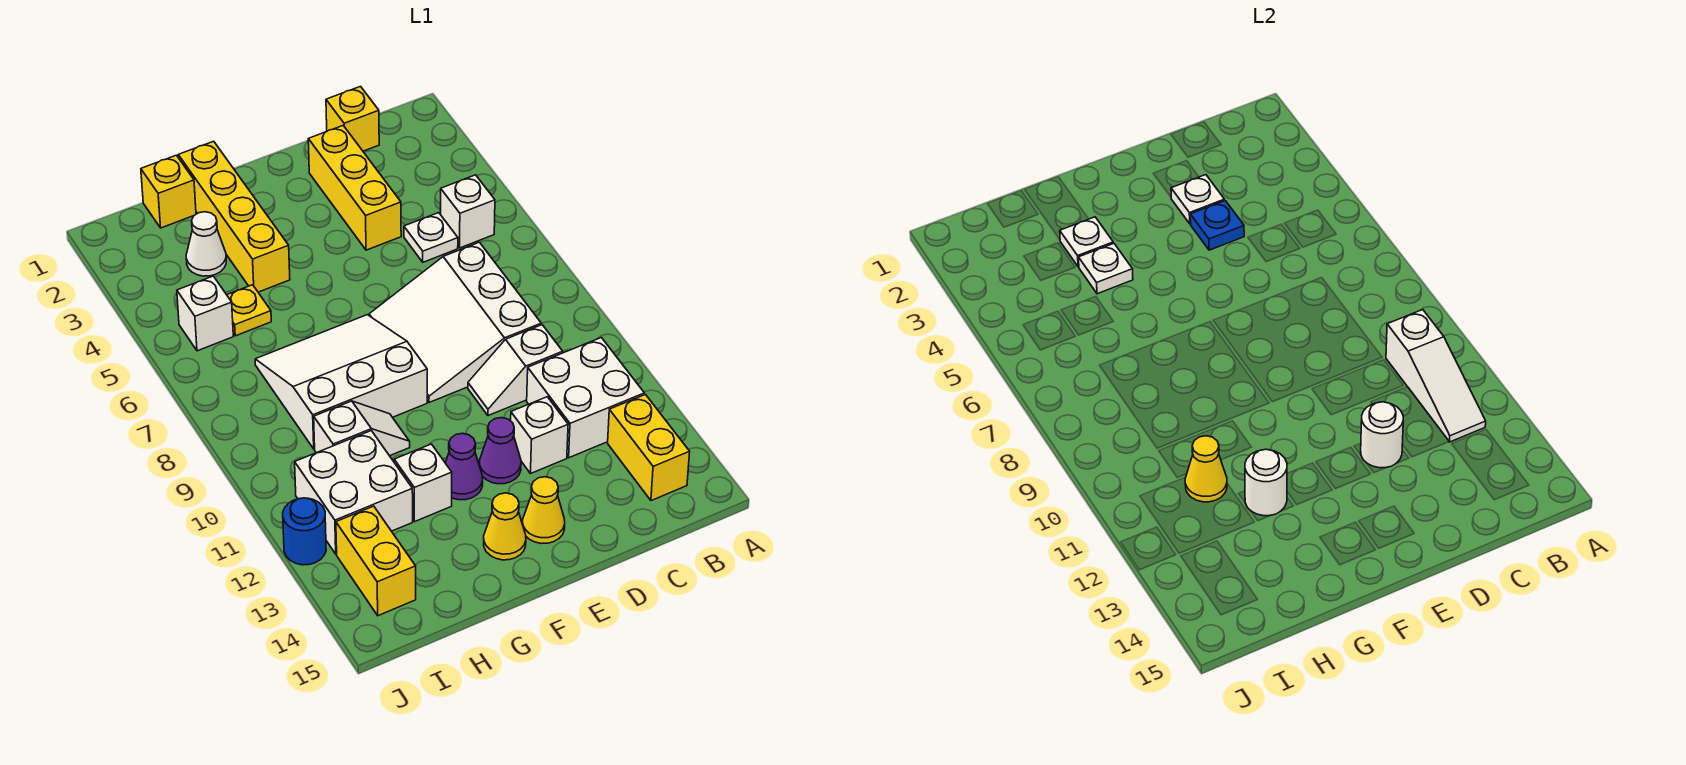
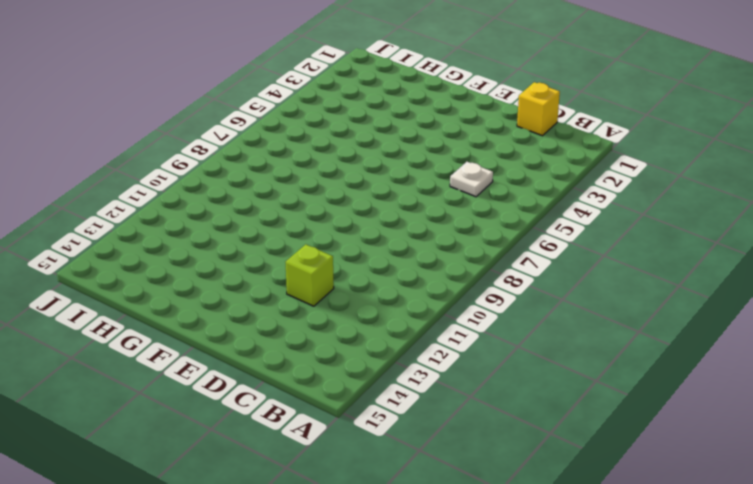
lime brick D12 level 1 -> white brick D12 level 1
none -> white brick B5 level 1
none -> white brick B11:C12 level 1
none -> yellow brick B13:B14 level 1
none -> white slope C7:E9 level 1 top C

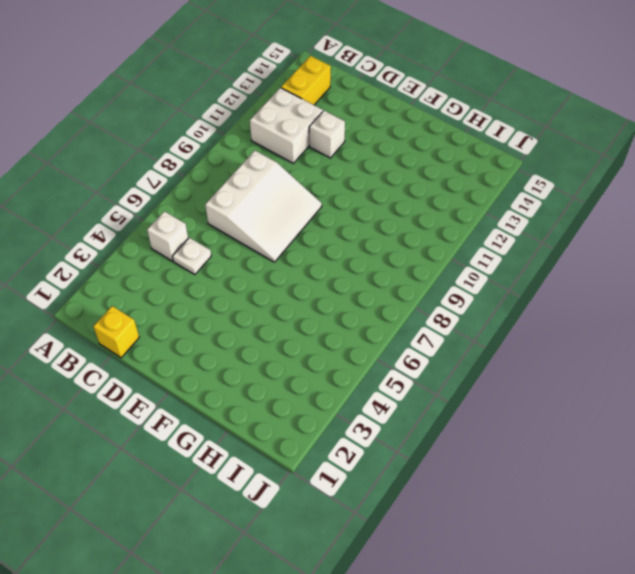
none -> white slope C10:D10 level 1 top C
none -> yellow brick D2:D4 level 1
none -> purple cone E12 level 1
none -> yellow cone E14 level 1

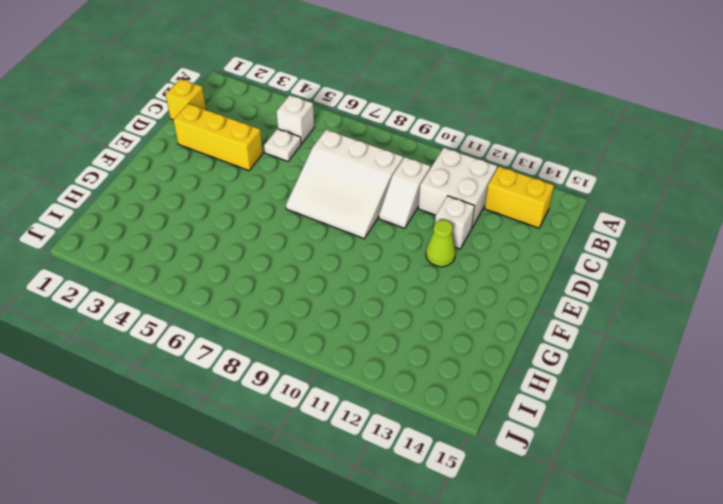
lime cone E12 level 1 -> purple cone E12 level 1
none -> yellow cone E14 level 1
none -> white slope F7:H9 level 1 top 9
none -> purple cone F12 level 1
none -> yellow cone F14 level 1

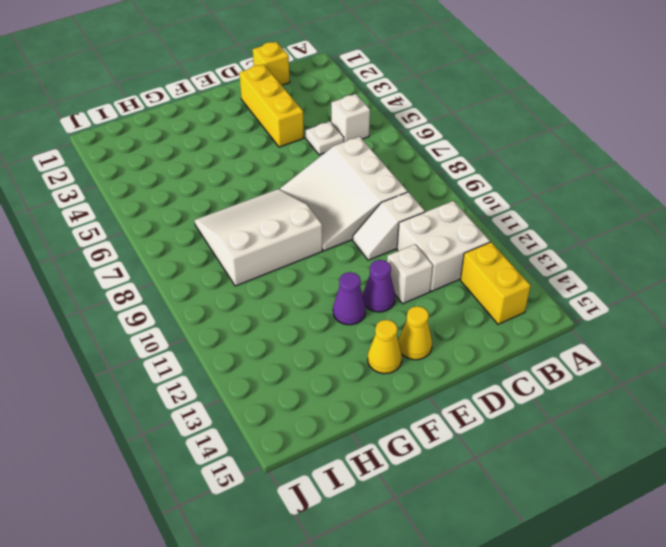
none -> yellow brick G1:G4 level 1
none -> white slope G10:H10 level 1 top H
none -> white brick G12 level 1
none -> yellow brick H1 level 1

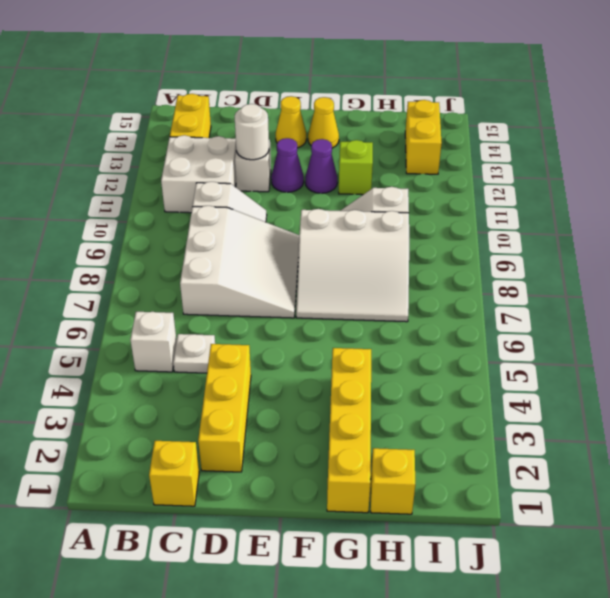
lime brick G12 level 1 -> white brick G12 level 1
none -> white cone H3 level 1
none -> yellow plate H5 level 1
none -> white brick H11:I12 level 1
none -> white brick I5 level 1

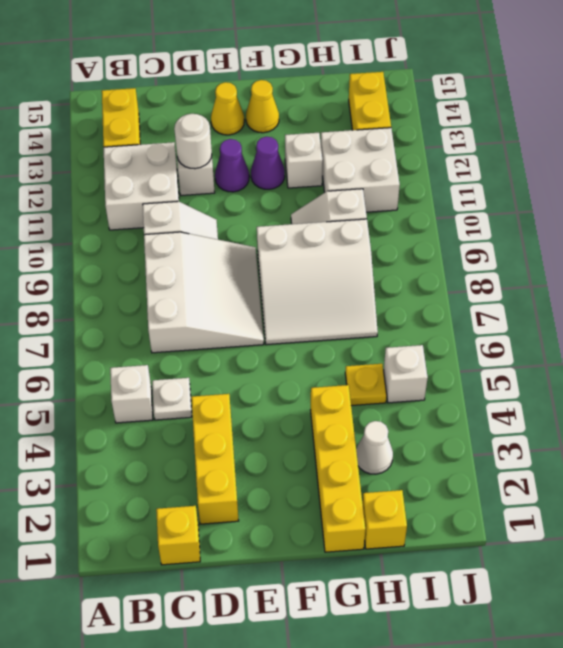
none -> blue round brick J12 level 1
none -> white slope B10:B12 level 2 top 10
none -> white plate D3 level 2
none -> blue plate D4 level 2

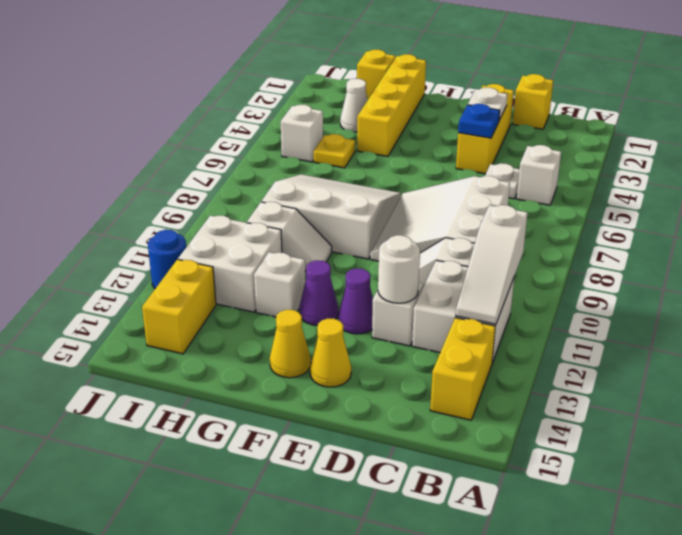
none -> white plate G3 level 2
none -> white plate G4 level 2
none -> white round brick G12 level 2
none -> yellow cone H11 level 2

